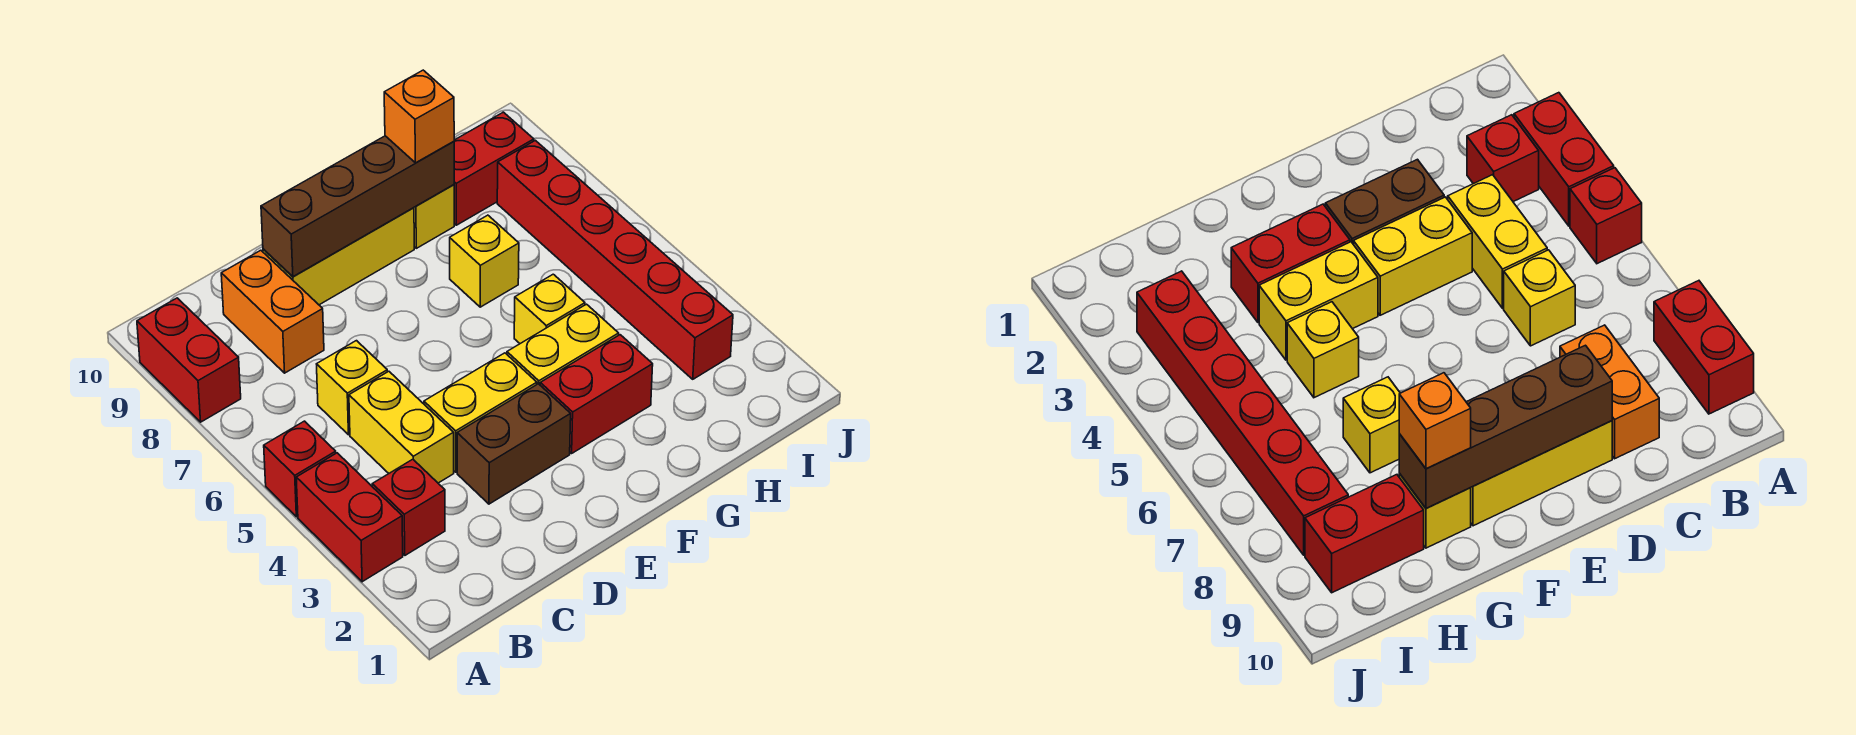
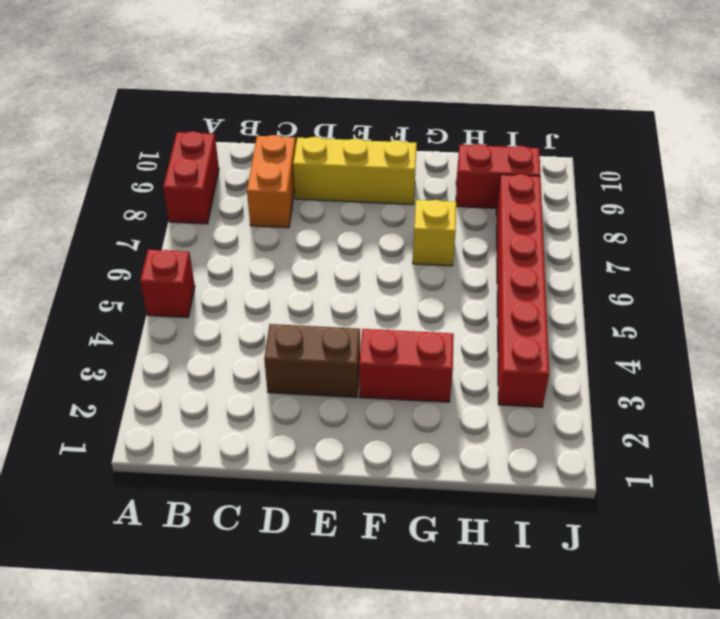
none -> red brick A3:A4 level 1
none -> red brick B3 level 1
none -> yellow brick C4:C5 level 1

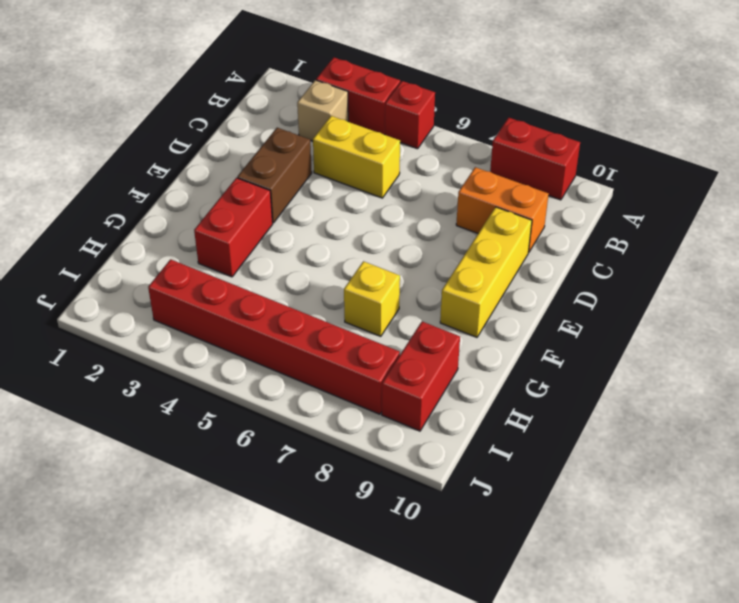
tan brick B3 level 1 -> red brick B3 level 1
none -> yellow brick C6 level 1
none -> yellow brick D4:E4 level 1
none -> yellow brick F4:G4 level 1

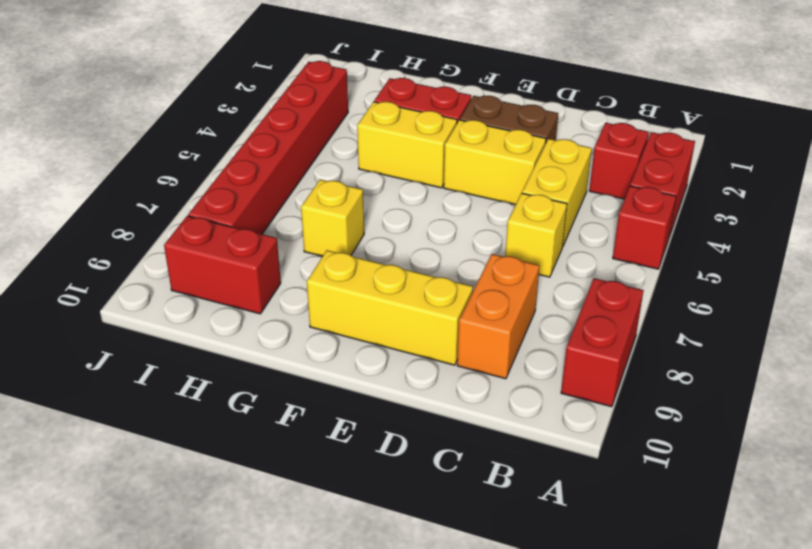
none -> yellow brick G5 level 1
none -> yellow brick G9 level 1
none -> brown brick D9:G9 level 2

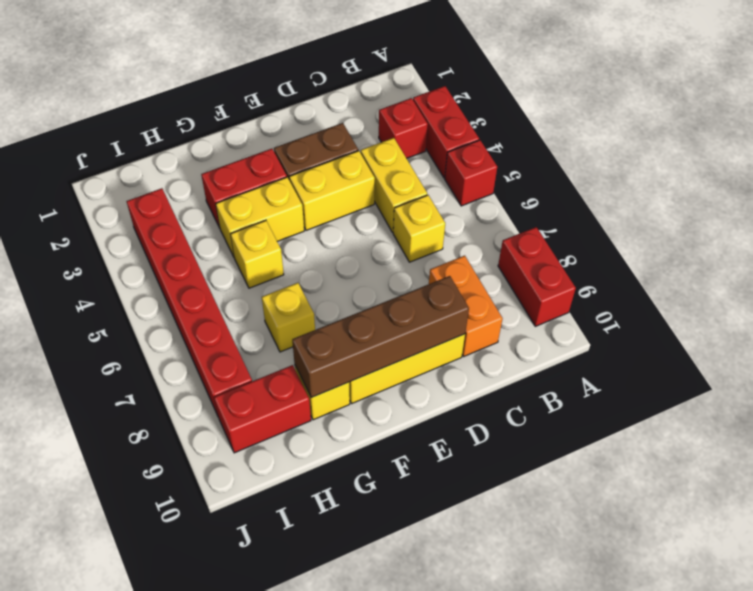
none -> orange brick G9 level 3

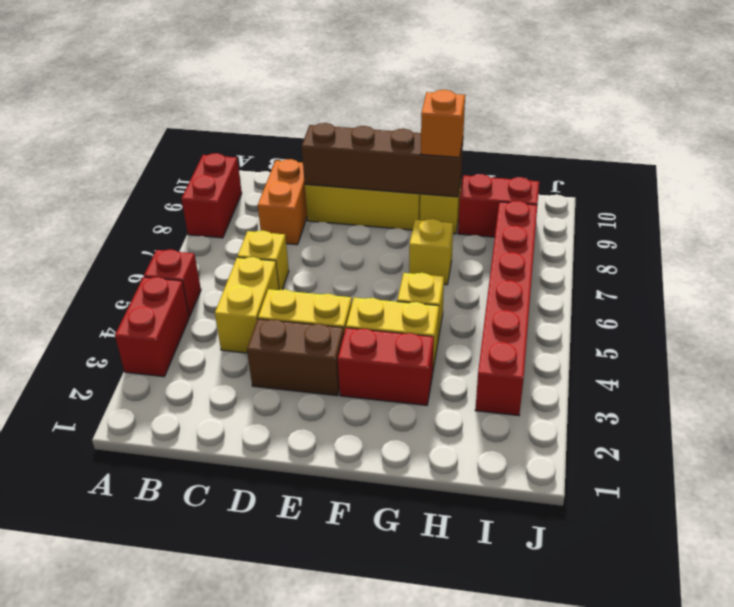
none -> red brick B3 level 1

